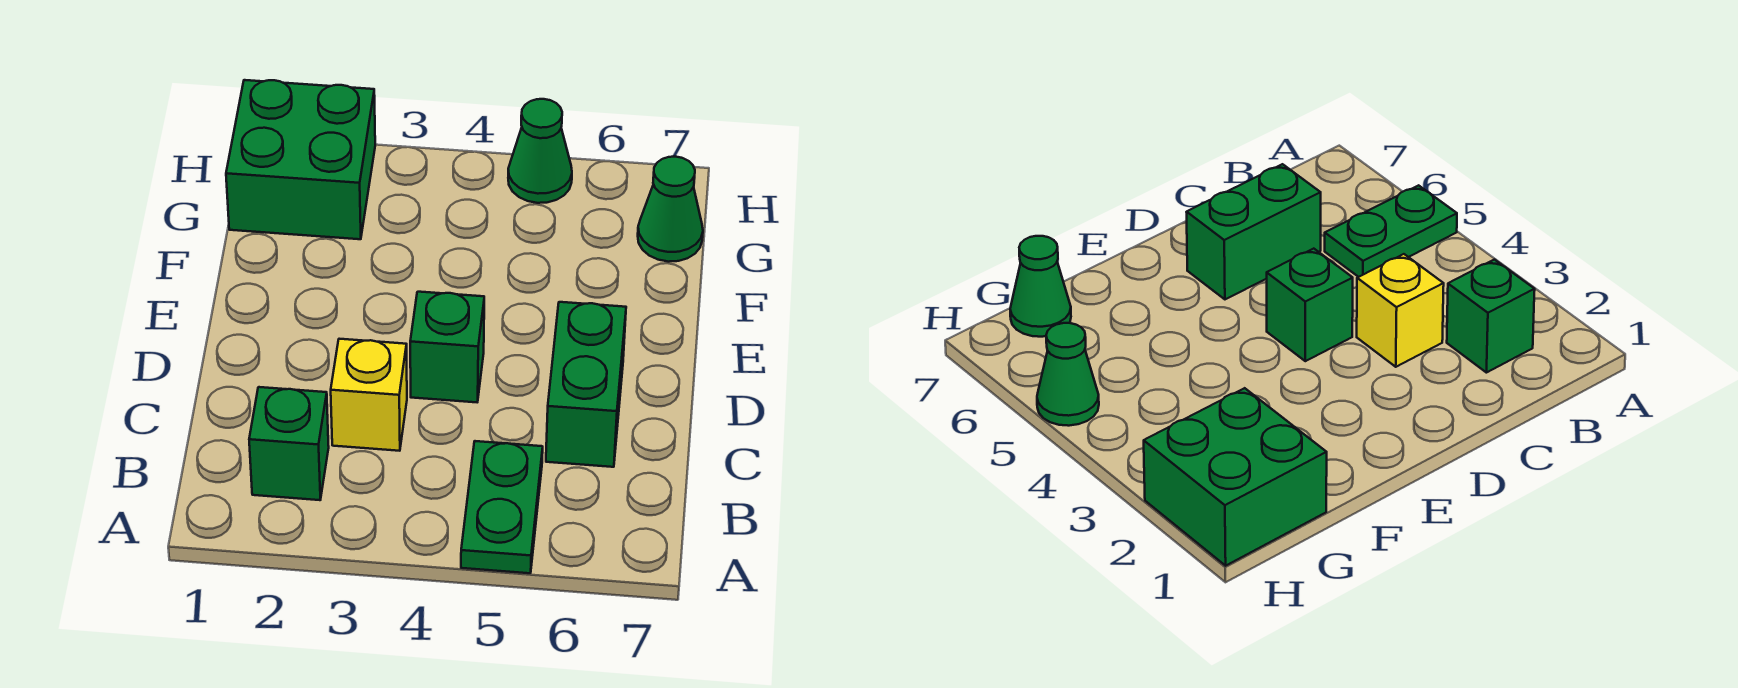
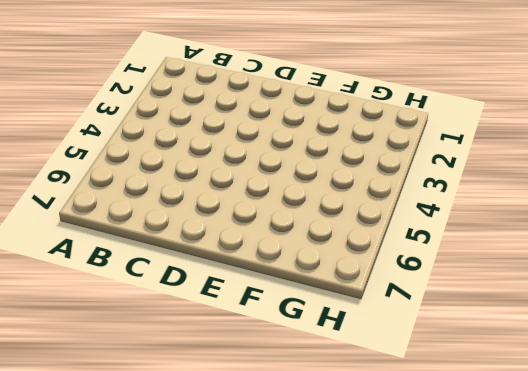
none -> green plate A5:B5 level 1
none -> green brick B2 level 1

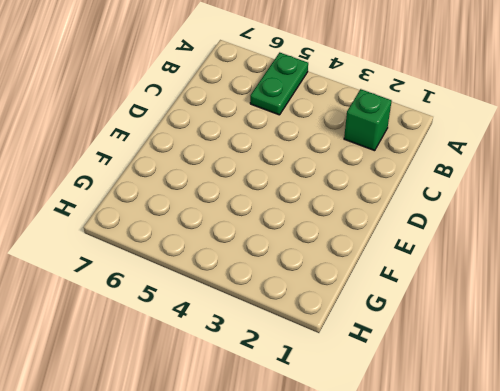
none -> yellow brick C3 level 1
none -> green brick C6:D6 level 1

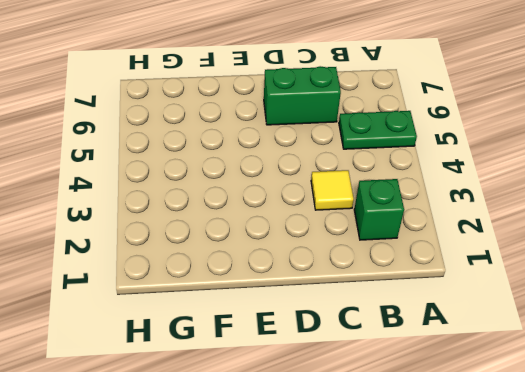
yellow tile C3 level 1 -> yellow brick C3 level 1
none -> green brick D4 level 1
none -> green brick G1:H2 level 1

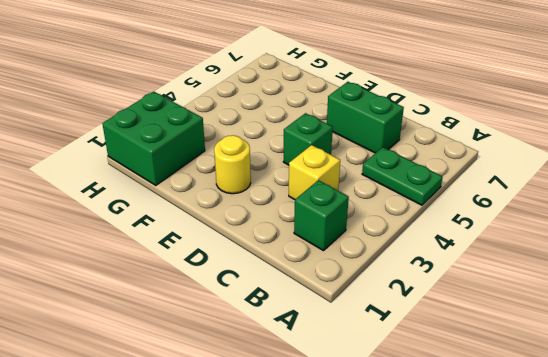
yellow round brick E2 level 1 -> none
none -> green cone G7 level 1
none -> green cone H5 level 1

